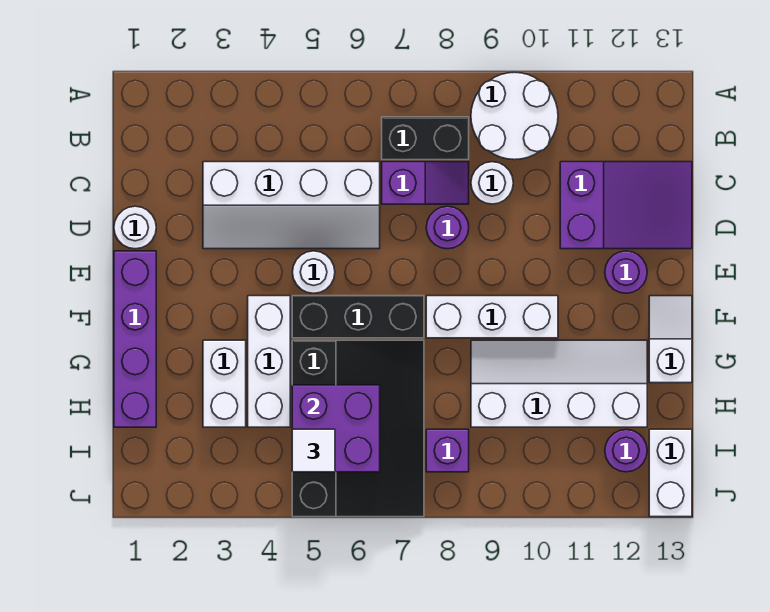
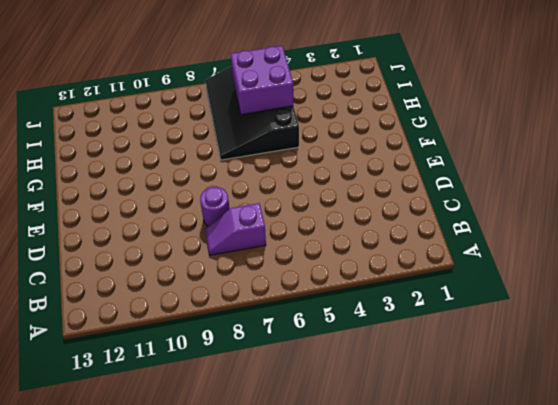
none -> white round brick A9:B10 level 1
none -> black brick B7:B8 level 1
none -> white slope C3:D6 level 1 top C

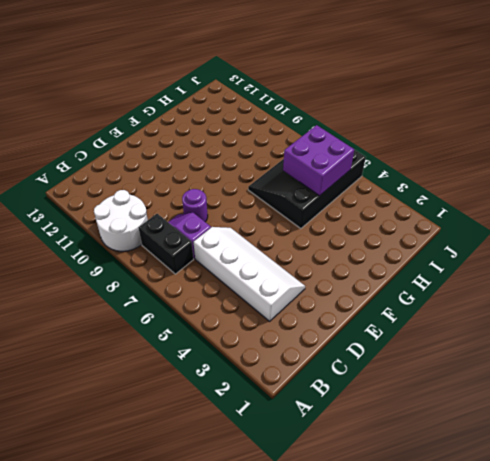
none -> white round brick C9 level 1
none -> purple slope C11:D13 level 1 top 11
none -> white round brick D1 level 1

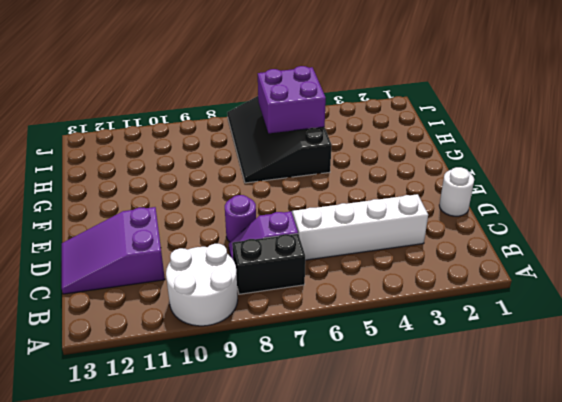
none -> white round brick C9 level 1
none -> purple brick E1:H1 level 1
none -> white round brick E5 level 1

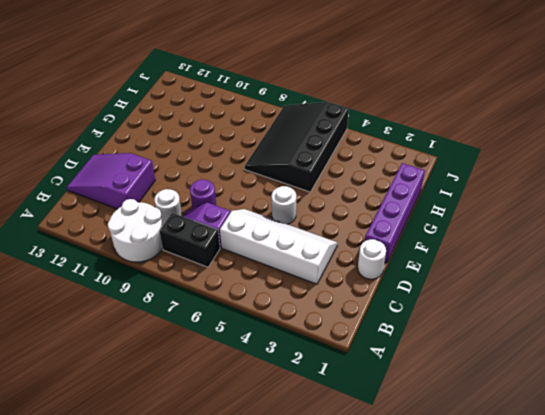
none -> purple round brick E12 level 1
none -> white brick F4:H4 level 1
none -> black brick F5:F7 level 1

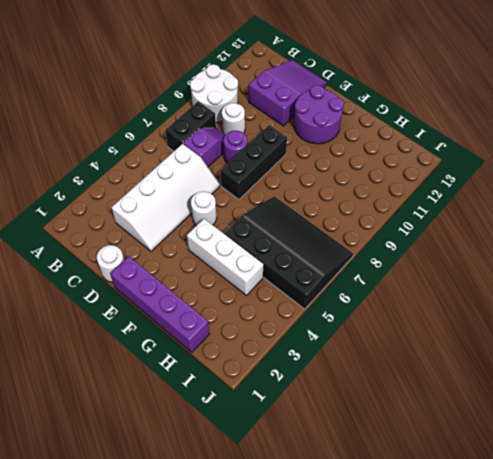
black brick E7:E9 level 1 -> black brick F5:F7 level 1
purple round brick E11:F12 level 1 -> purple round brick E12 level 1
none -> white brick F8:F10 level 1
none -> white slope F13:G13 level 1 top G
none -> white brick G3:H3 level 1

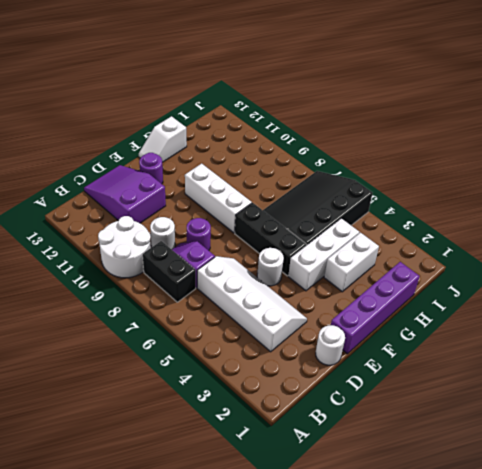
none -> white slope G9:H12 level 1 top H
none -> purple brick I8 level 1
none -> purple round brick I12 level 1

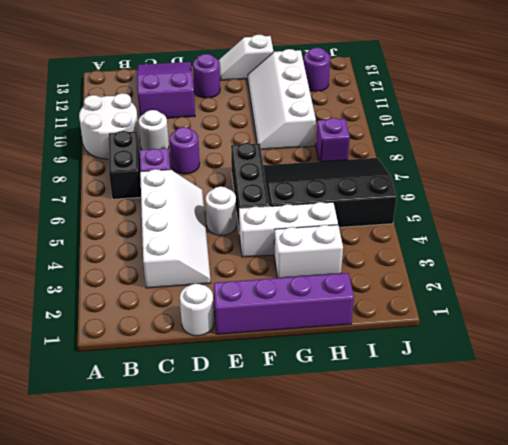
none -> white brick F8:F10 level 1
none -> white brick I13:J13 level 1
none -> purple brick H5:I6 level 2

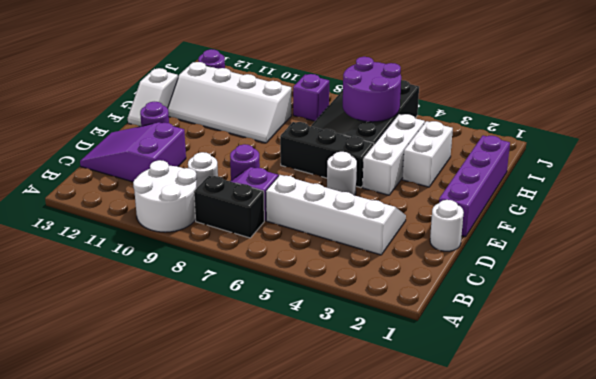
purple round brick H5:I6 level 2 -> purple brick H5:I6 level 2
none -> white brick F8:F10 level 1
none -> white brick I13:J13 level 1
none -> white tile I5 level 3

